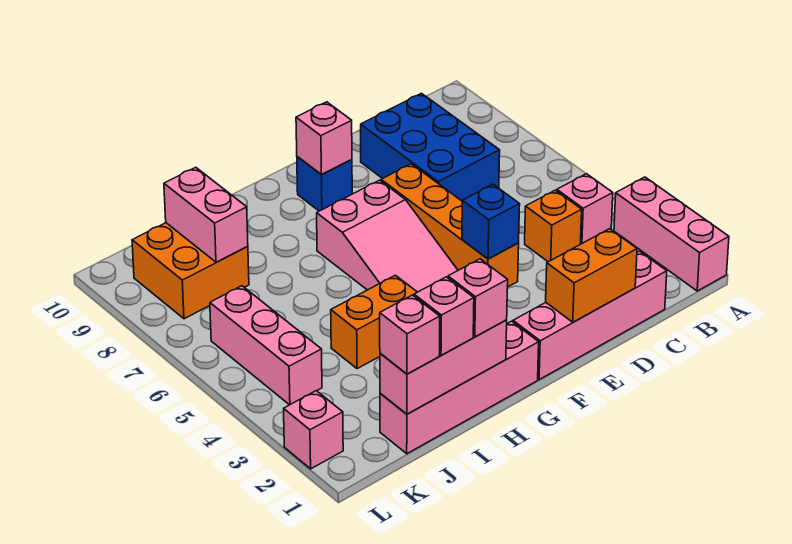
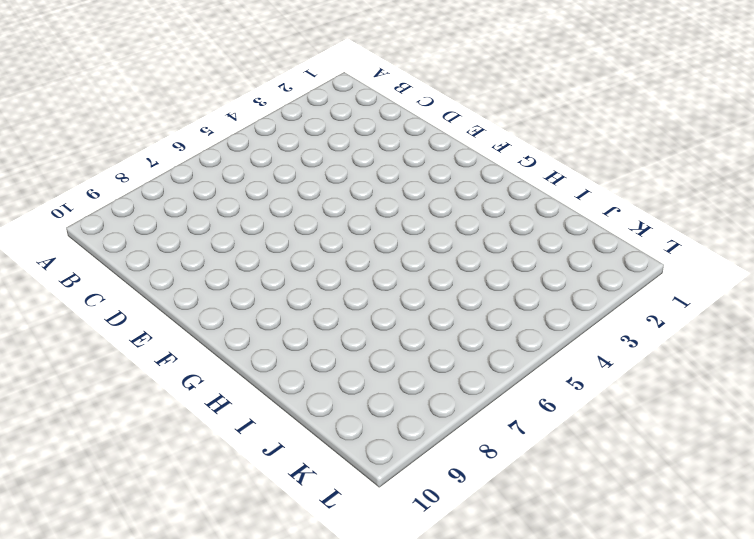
none -> pink brick A1:A3 level 1
none -> pink brick B4 level 1
none -> pink brick C1:F1 level 1

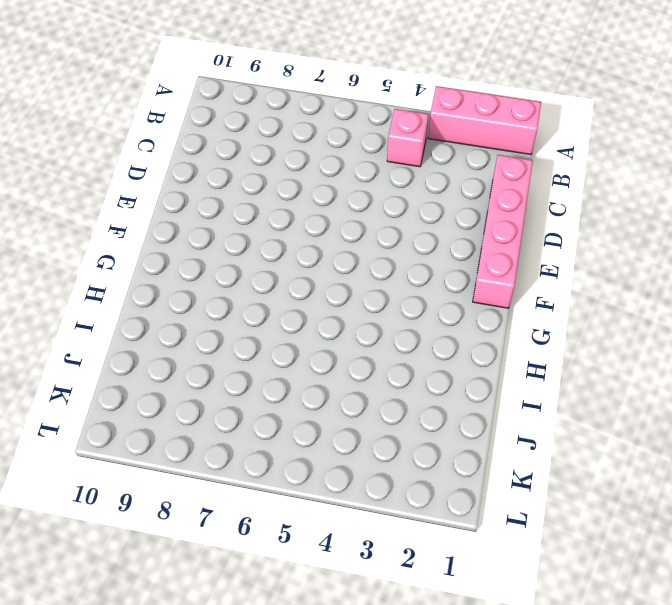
none -> orange brick C4 level 1
none -> blue brick C7:D9 level 1
none -> orange brick E4:E7 level 1

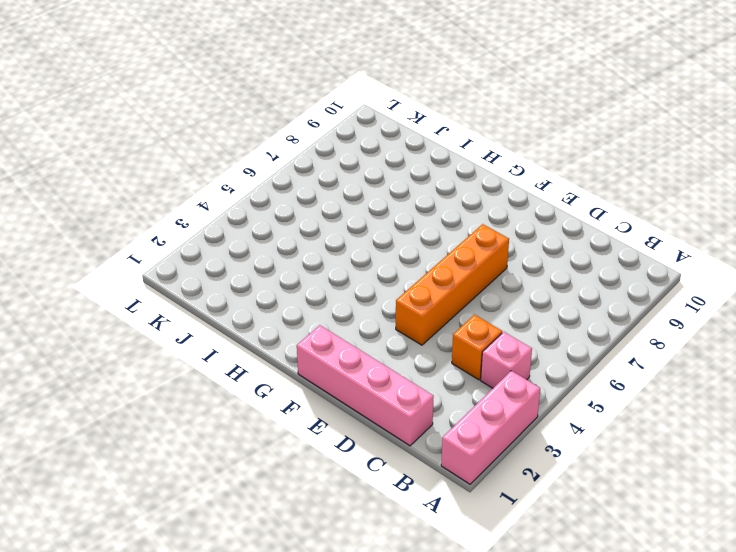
none -> blue brick C7:D9 level 1
none -> pink slope F5:G7 level 1 top 7
none -> blue brick F9 level 1

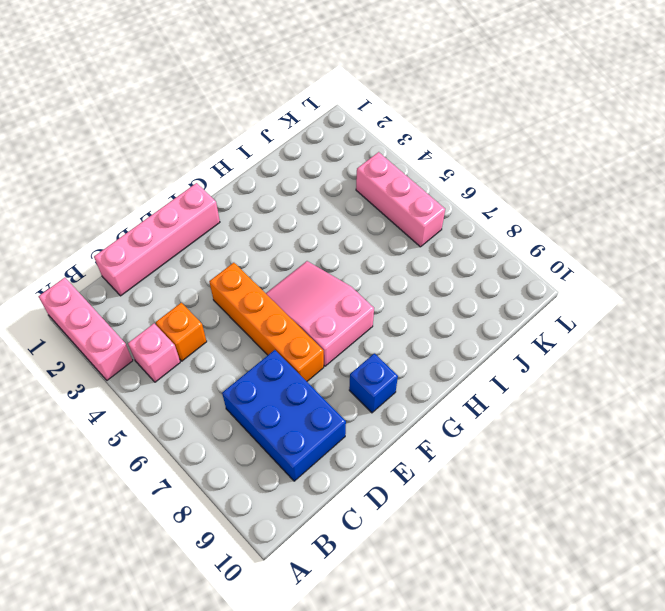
none -> pink brick G1:J1 level 1
none -> orange brick H4:I4 level 1
none -> orange brick J8:K9 level 1

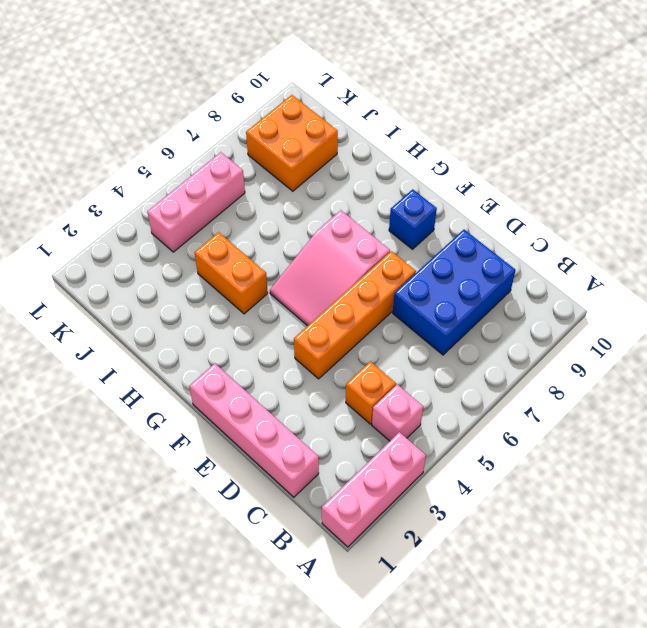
none -> pink brick G1:J1 level 1
none -> pink brick L2 level 1
none -> orange brick D1:E1 level 2

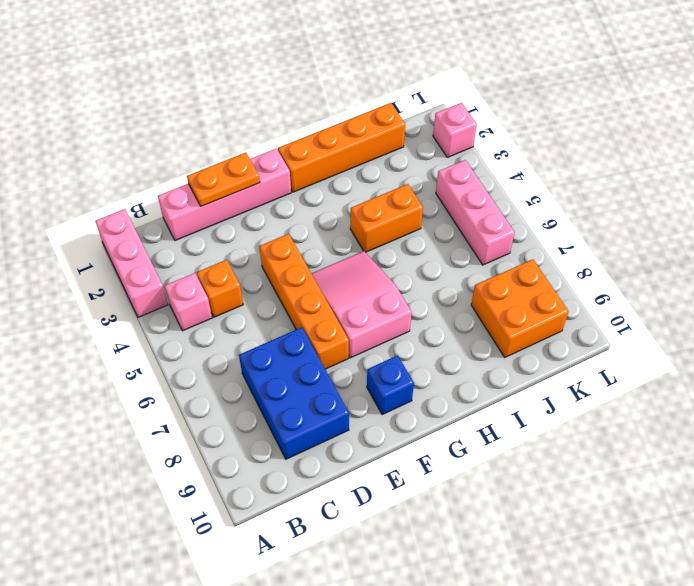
orange plate D1:E1 level 2 -> orange brick D1:E1 level 2
orange brick G1:J1 level 1 -> pink brick G1:J1 level 1
none -> blue brick E4 level 2
none -> pink brick F9 level 2
none -> pink brick H1:J1 level 2

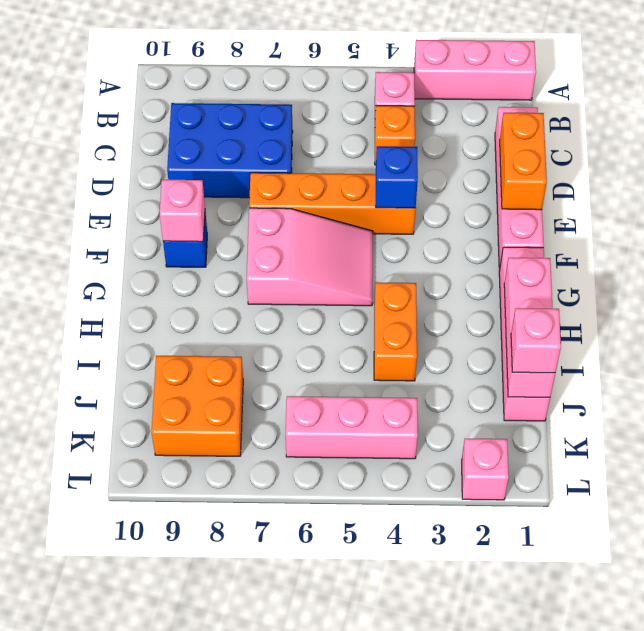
none -> pink brick J8:J9 level 2
none -> pink brick H1 level 3
none -> pink brick I1 level 3

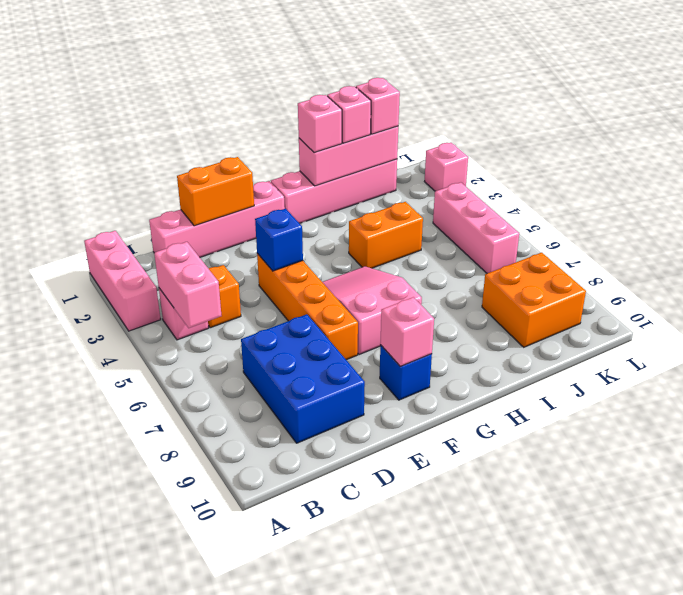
pink brick B4:B5 level 2 -> pink brick J8:J9 level 2

